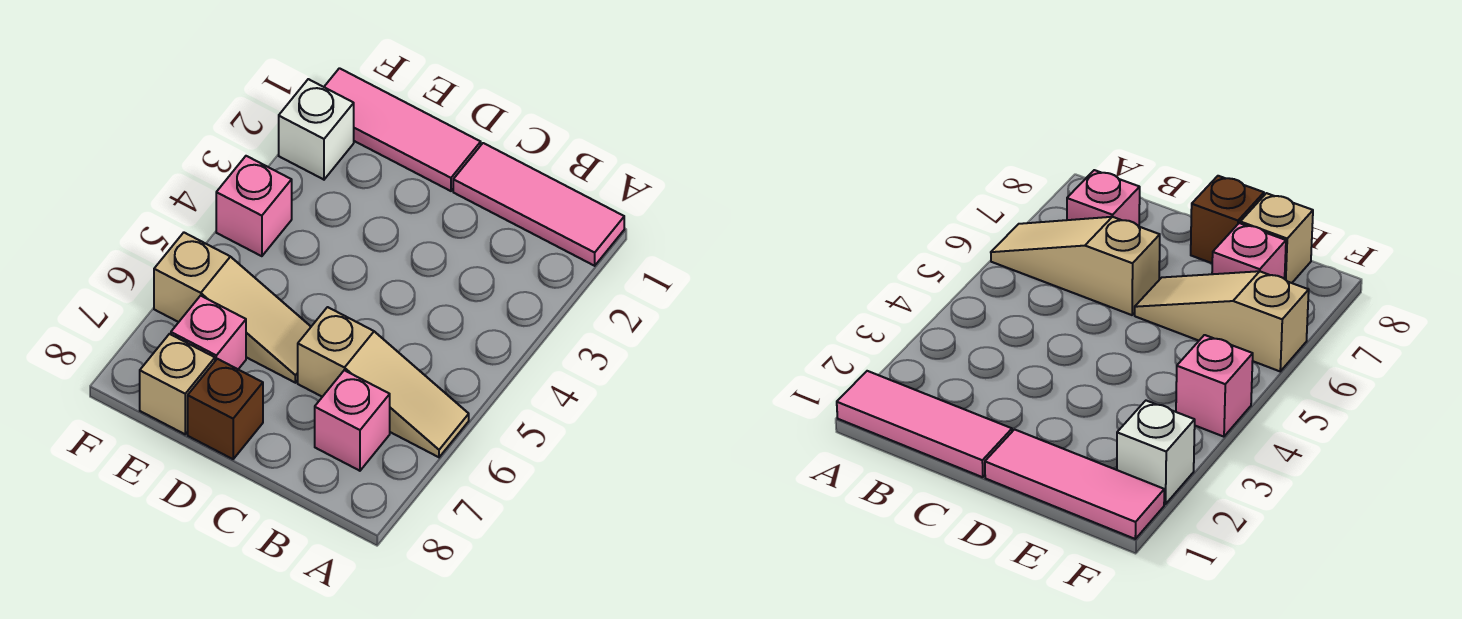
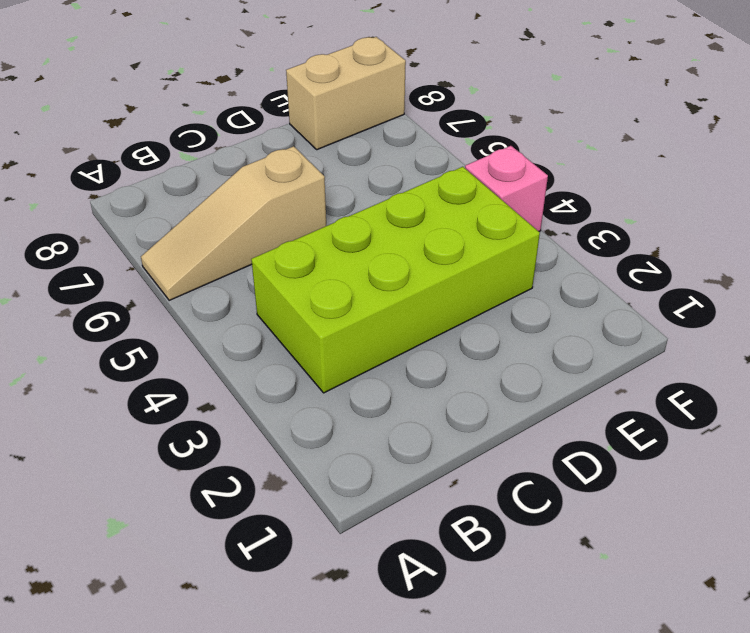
lime brick B3:E4 level 1 -> none
tan brick E8:F8 level 1 -> tan brick E8 level 1
none -> pink tile A1:C1 level 1
none -> pink brick B7 level 1

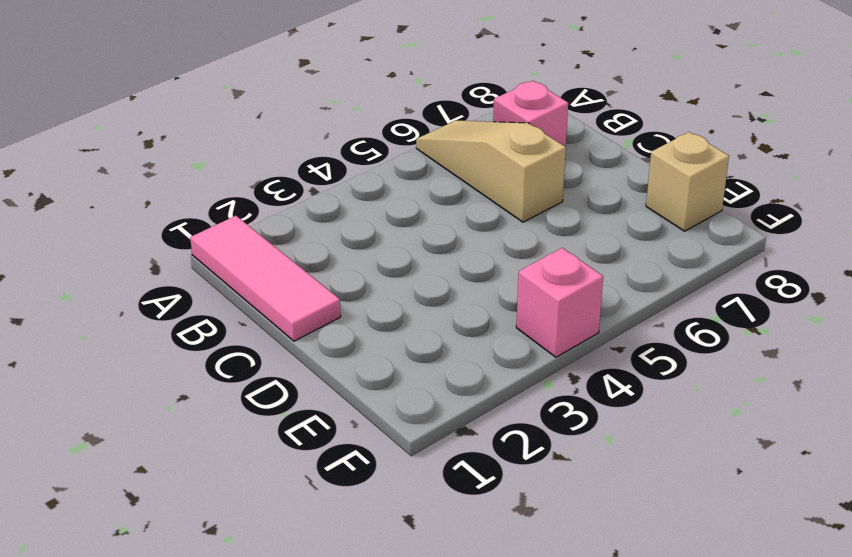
none -> pink tile D1:F1 level 1
none -> tan slope D6:F6 level 1 top F

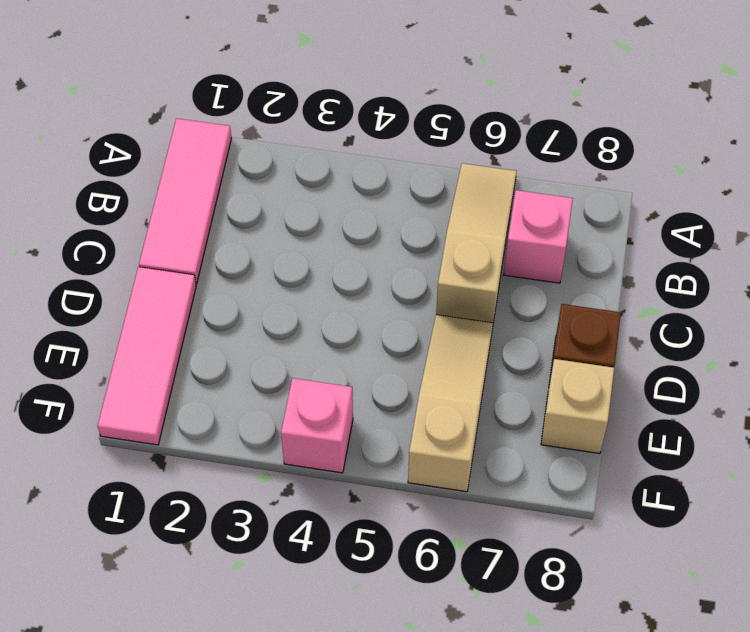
none -> pink brick E7 level 1
none -> white brick F2 level 1

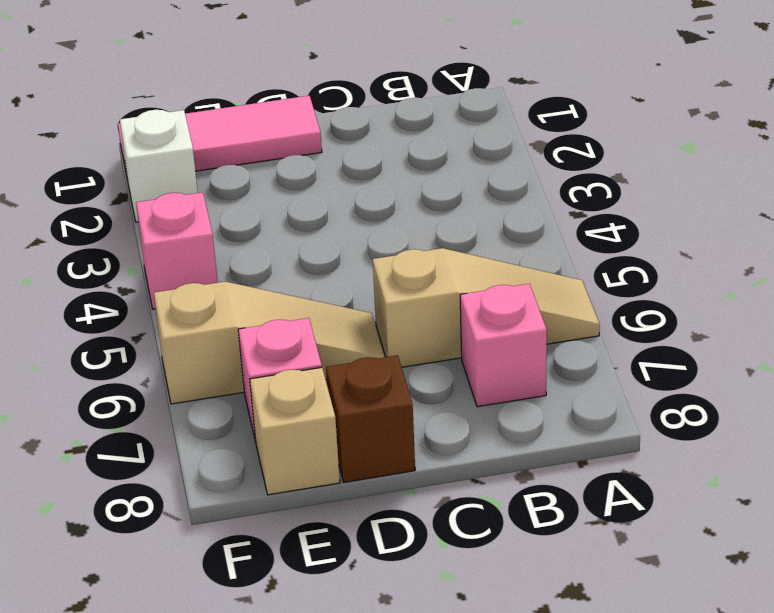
none -> pink tile A1:C1 level 1

